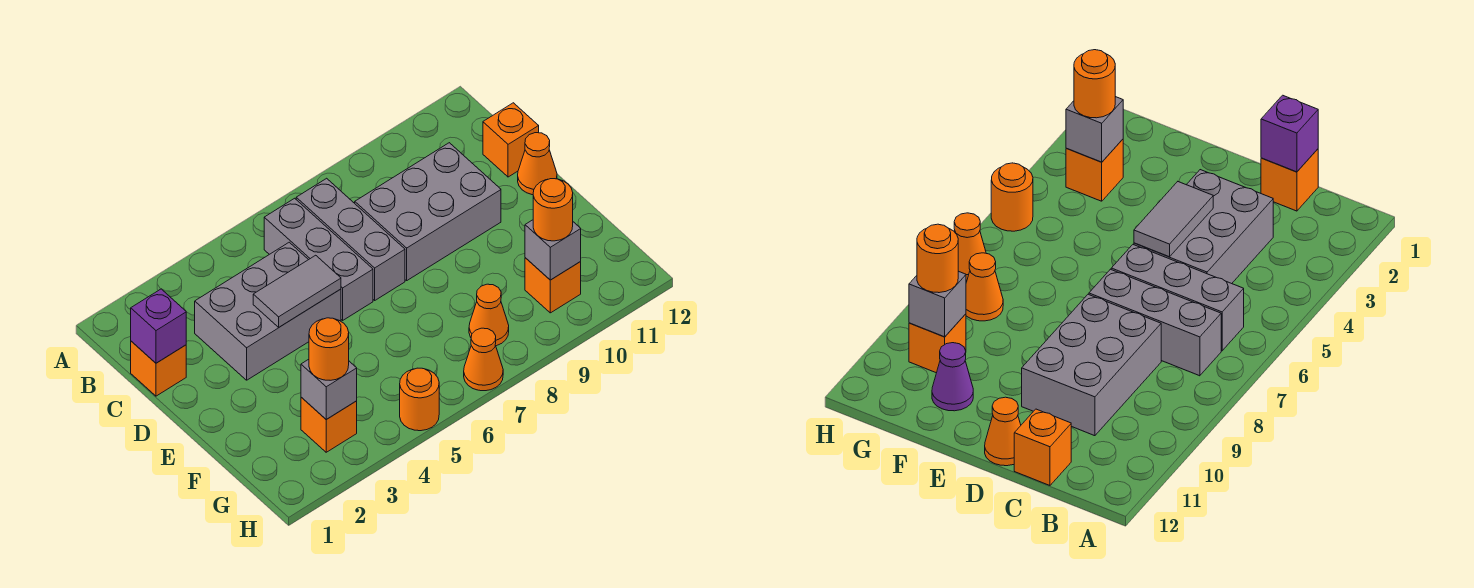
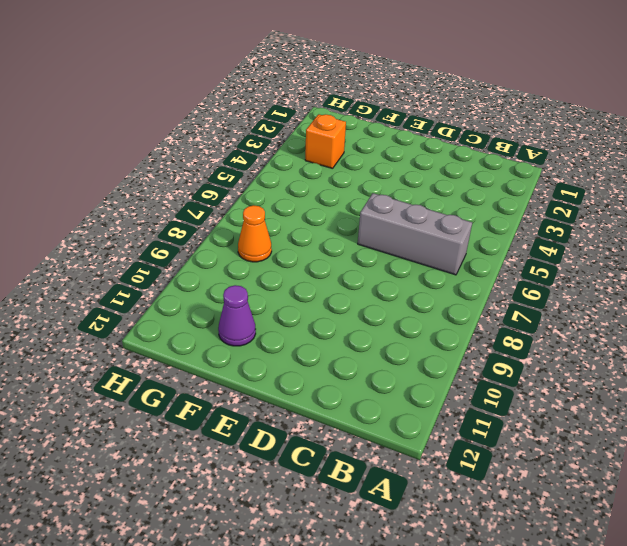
none -> grey brick B7:D7 level 1
none -> orange brick C1 level 1
none -> grey brick C3:D5 level 1

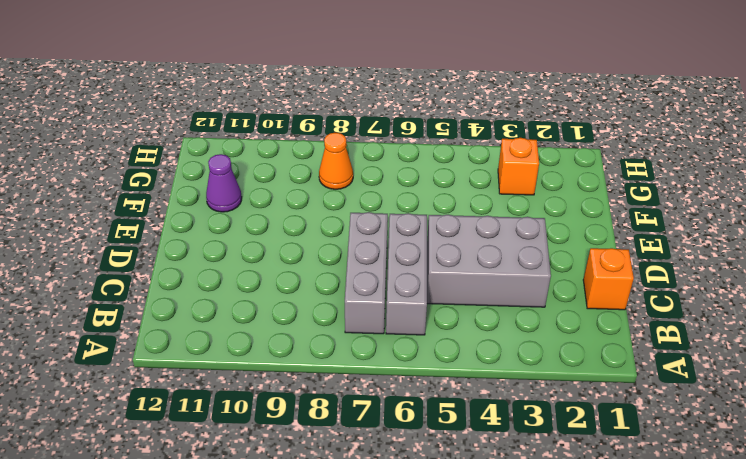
none -> grey brick C8:D10 level 1
none -> orange brick C12 level 1
none -> orange cone D12 level 1

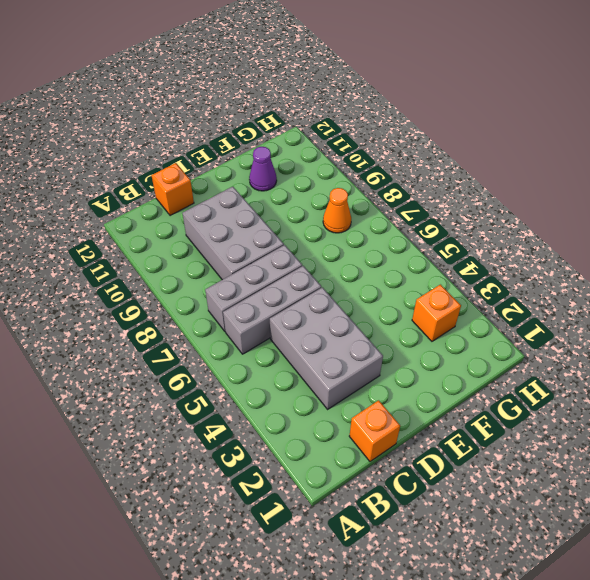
none -> orange cone D12 level 1
none -> orange brick G10 level 1
none -> orange round brick H5 level 1

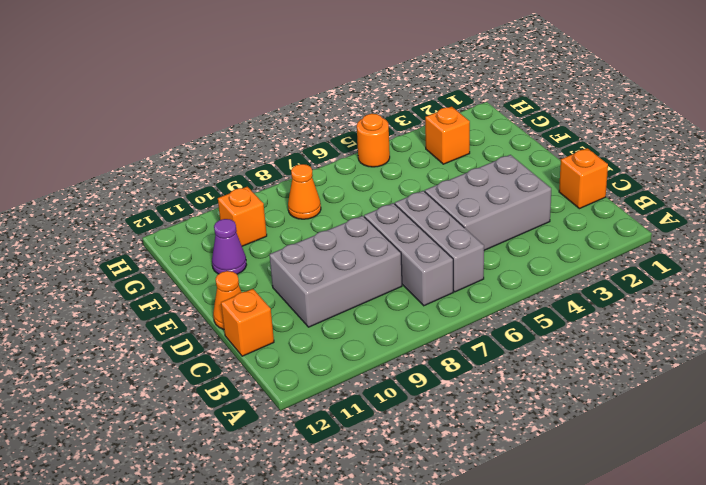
none -> orange cone H7 level 1
none -> purple brick C1 level 2
none -> grey tile D4:D5 level 2

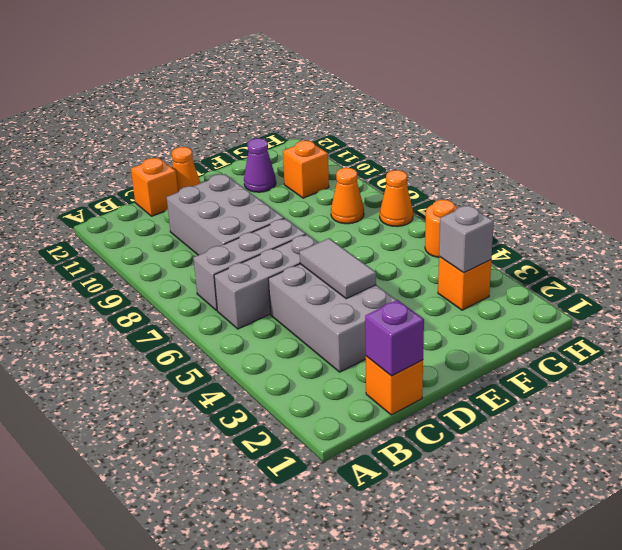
none -> grey brick G10 level 2
none -> orange round brick G3 level 3
none -> orange round brick G10 level 3

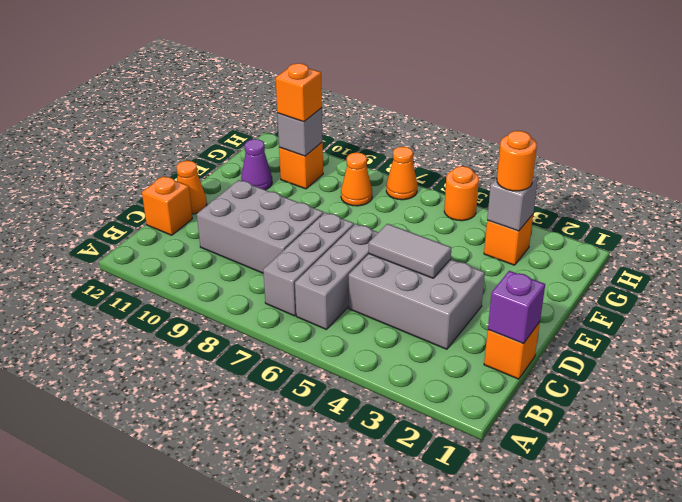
orange brick G10 level 3 -> orange round brick G10 level 3

